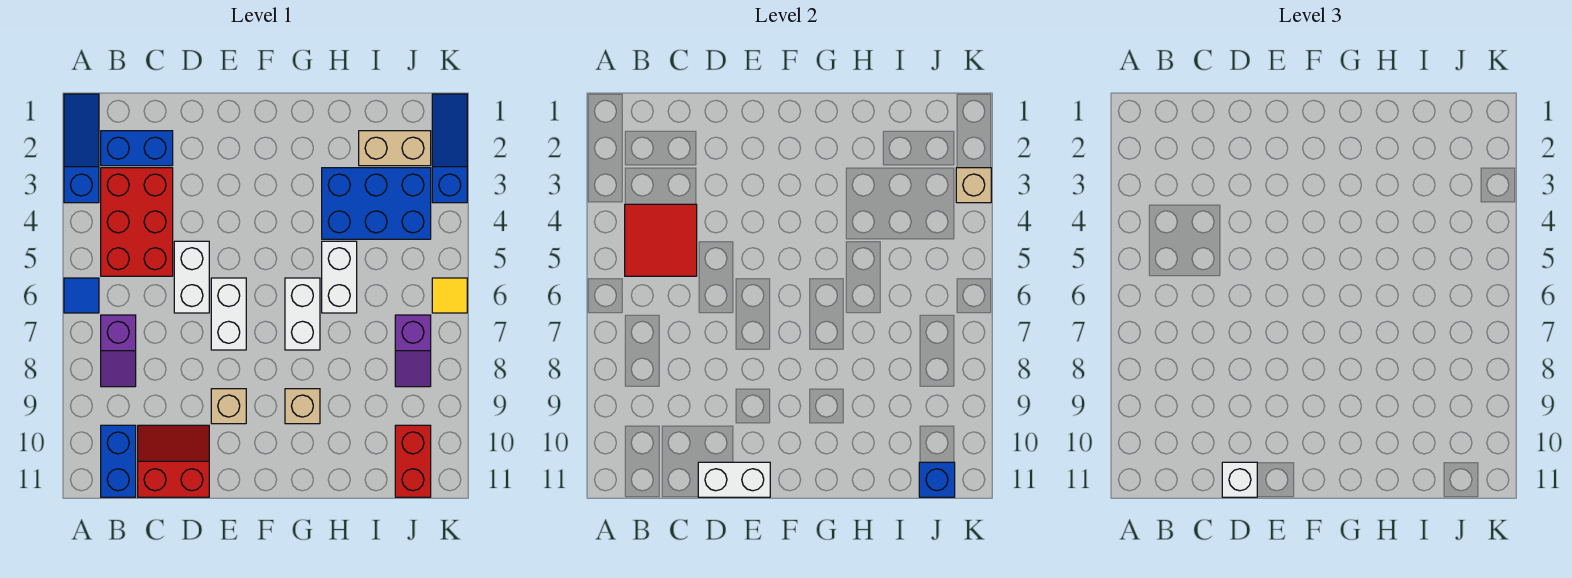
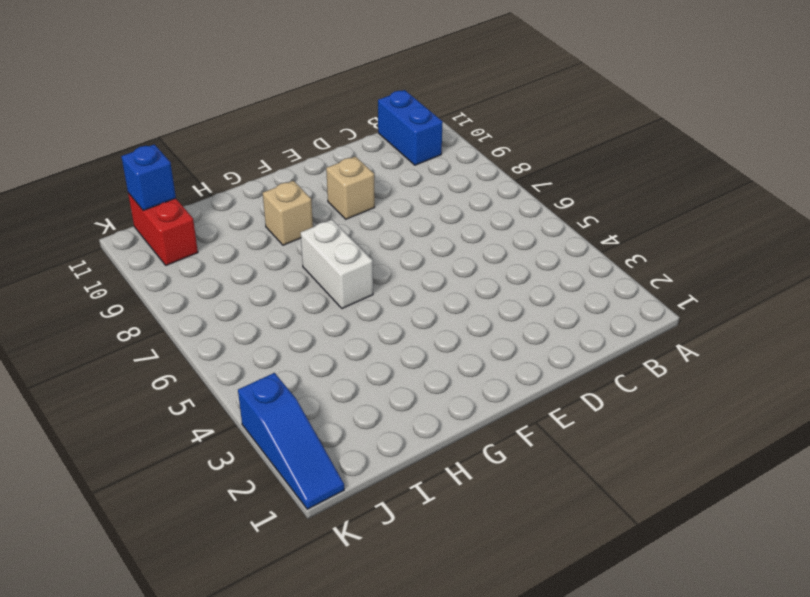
none -> blue slope A1:A3 level 1 top 3
none -> blue tile A6 level 1
none -> blue brick B2:C2 level 1

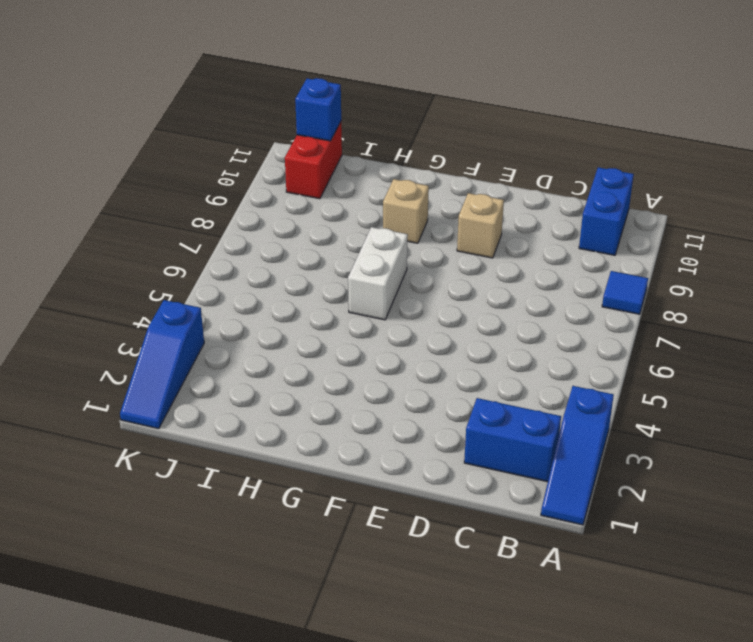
blue tile A8 level 1 -> blue tile A6 level 1
none -> red brick B3:C5 level 1
none -> purple slope B7:B8 level 1 top 7
none -> red slope C10:D11 level 1 top 11

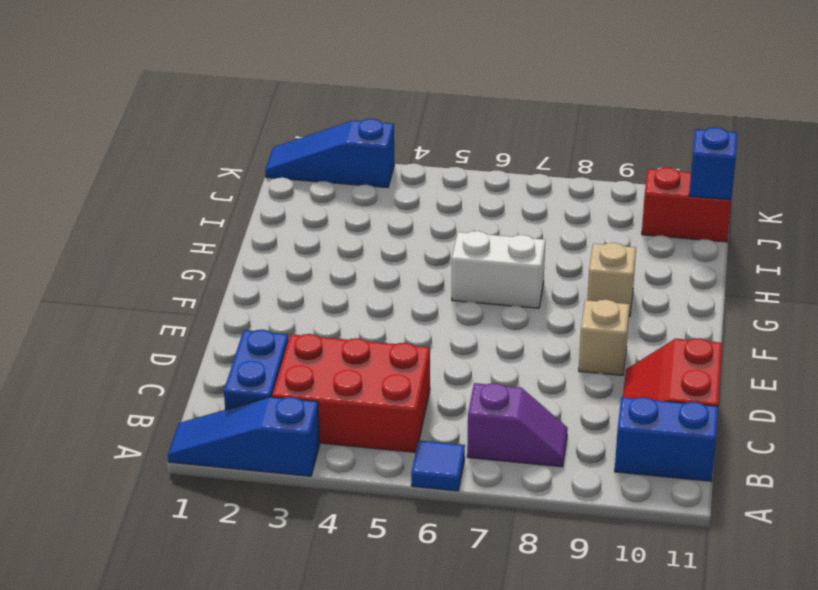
none -> white brick D5:D6 level 1
none -> white brick E6:E7 level 1
none -> blue brick H3:J4 level 1

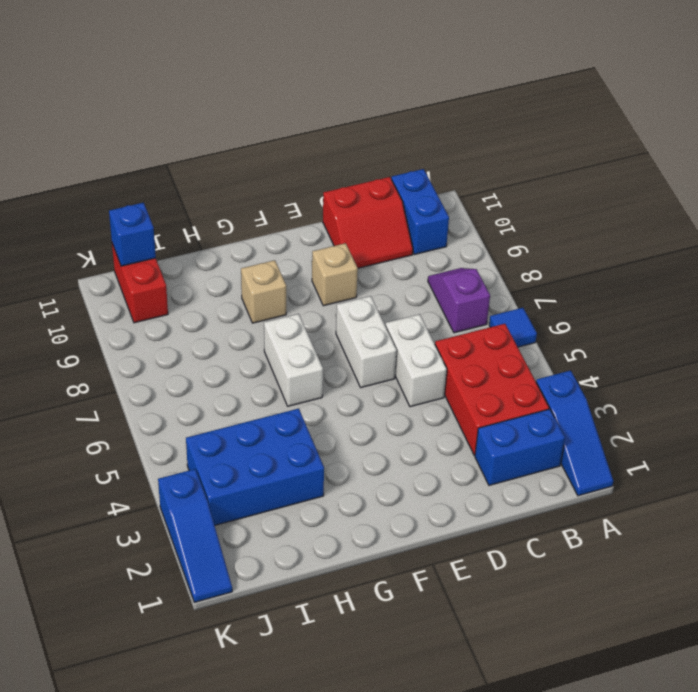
none -> white brick H5:H6 level 1
none -> tan brick I2:J2 level 1
none -> purple slope J7:J8 level 1 top 7

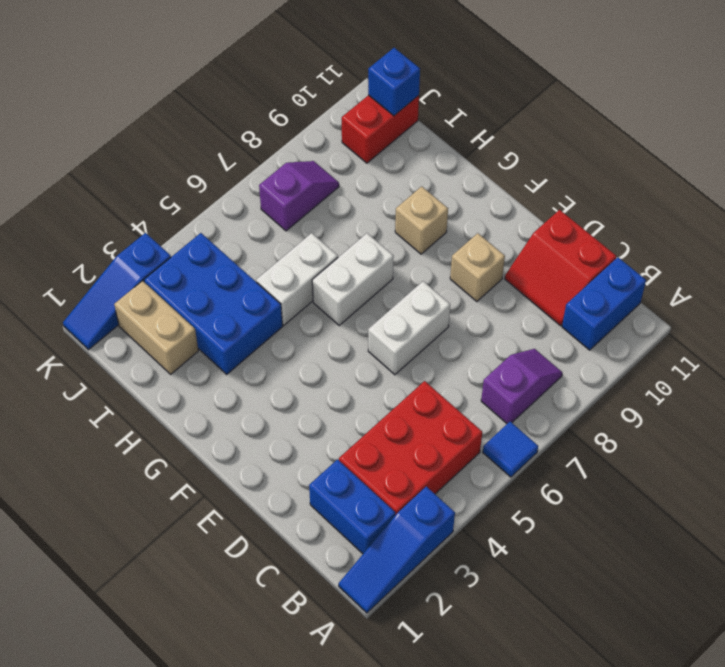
none -> white brick D5:D6 level 1
none -> yellow tile K6 level 1
none -> red tile B4:C5 level 2

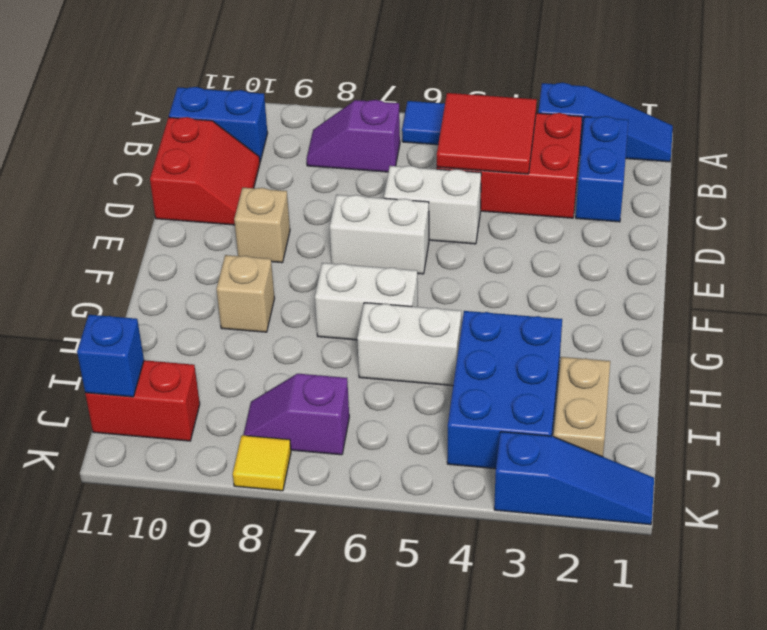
yellow tile K8 level 1 -> yellow tile K6 level 1
none -> white brick D11:E11 level 2
none -> tan brick K3 level 2
none -> white brick D11 level 3

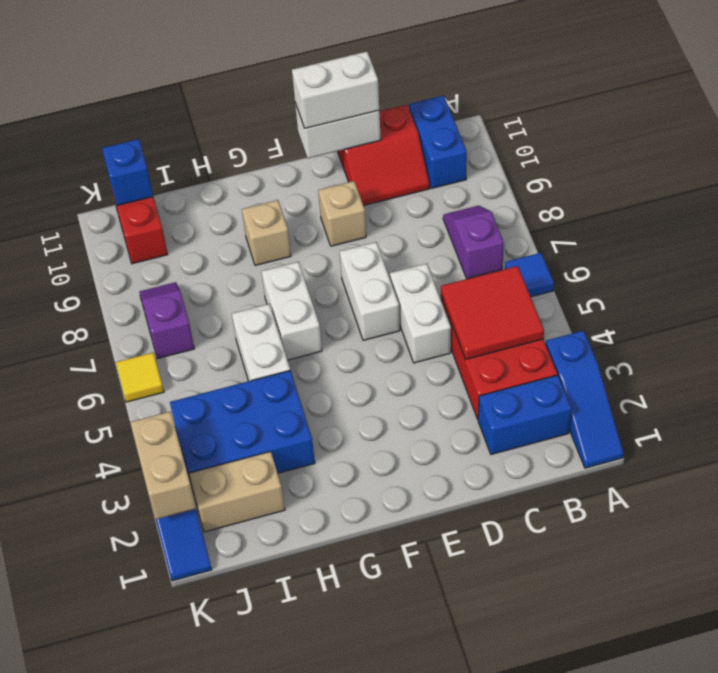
white brick D11:E11 level 3 -> white brick D11 level 3
tan brick K2:K3 level 2 -> tan brick K3 level 2

